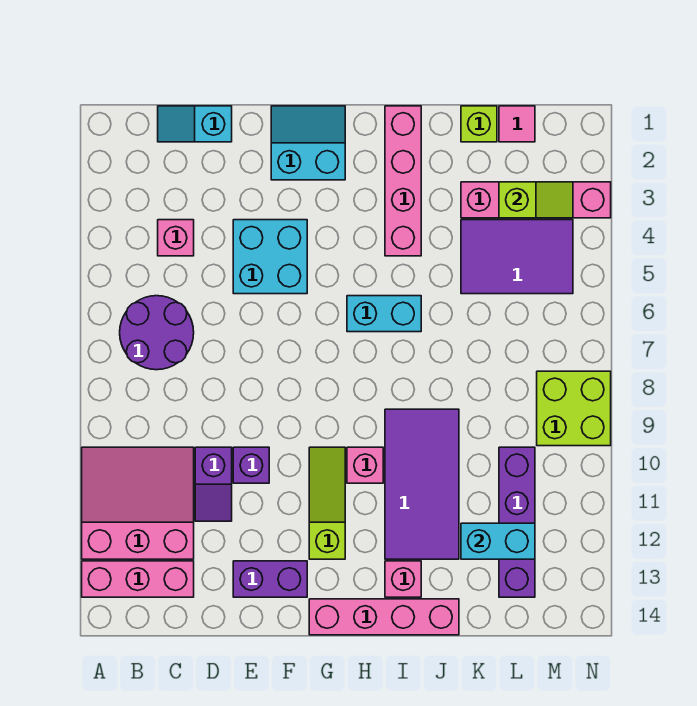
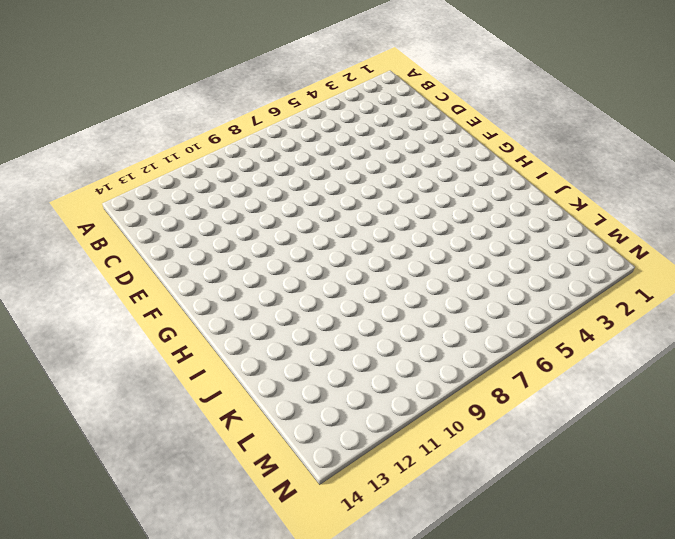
none -> pink slope A10:C12 level 1 top 12
none -> pink brick A13:C13 level 1
none -> purple round brick B6:C7 level 1

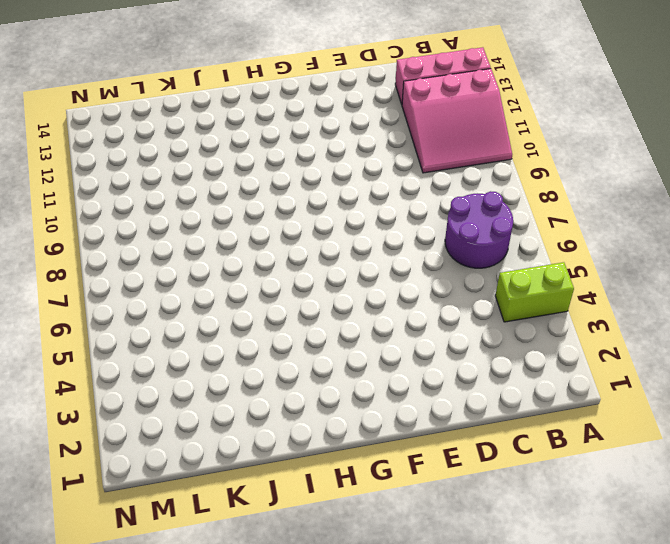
lime brick A4:B4 level 1 -> none
none -> cyan slope C1:D1 level 1 top D
none -> pink brick C4 level 1
none -> purple slope D10:D11 level 1 top 10

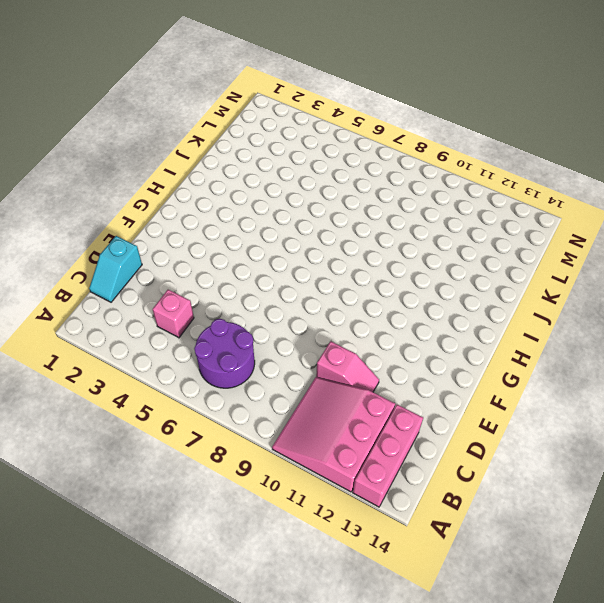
pink slope D10:D11 level 1 top 10 -> purple slope D10:D11 level 1 top 10
none -> cyan brick E4:F5 level 1
none -> purple brick E10 level 1
none -> purple brick E13:F13 level 1

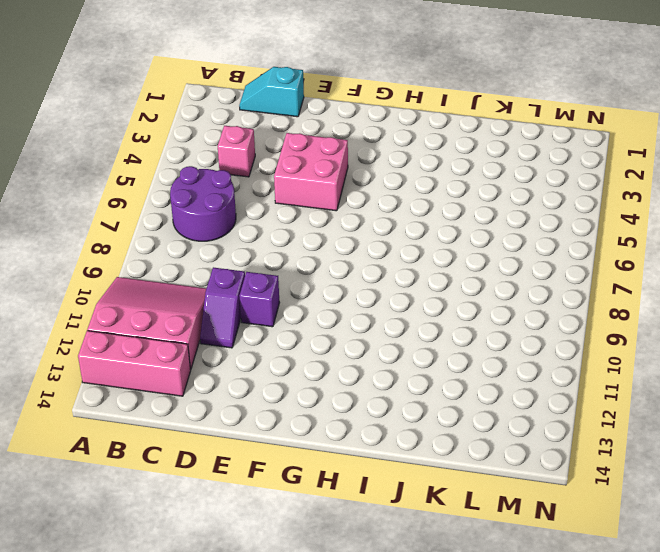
pink brick E4:F5 level 1 -> cyan brick E4:F5 level 1
none -> purple brick E13:F13 level 1
none -> cyan slope F1:G2 level 1 top 2
none -> lime slope G10:G12 level 1 top 12

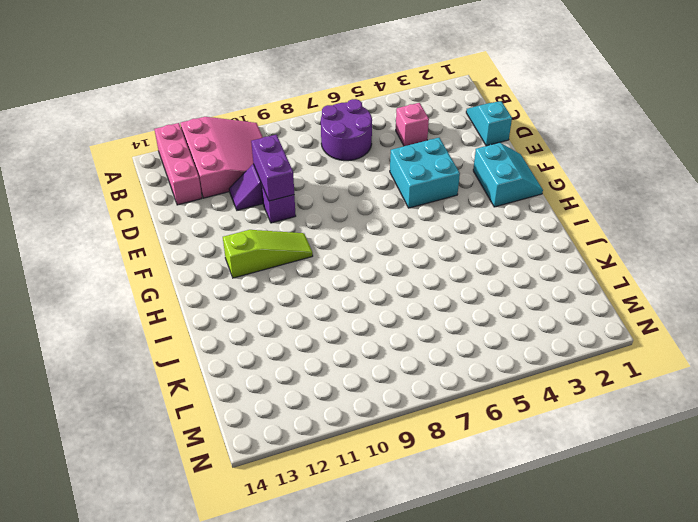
purple brick D10:E10 level 2 -> purple brick E13:F13 level 1
none -> pink brick G14:J14 level 1
none -> cyan brick H6:I6 level 1
none -> pink brick H10 level 1

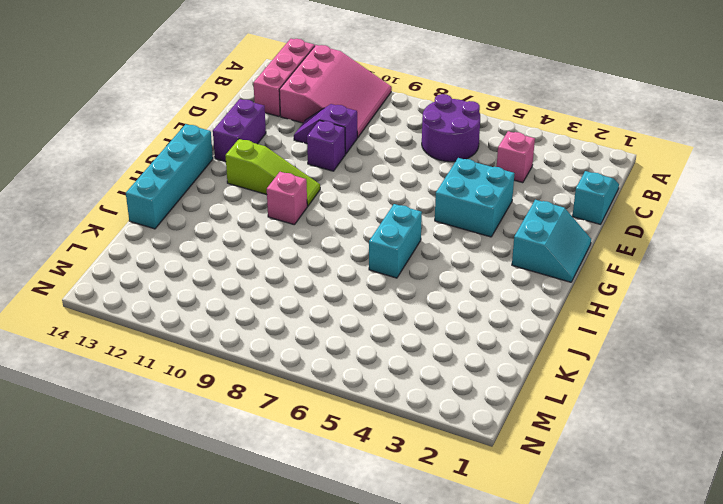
cyan brick G14:J14 level 1 -> pink brick G14:J14 level 1
none -> pink brick I1:I4 level 1
none -> purple tile I9:J12 level 1
none -> pink brick I13 level 1

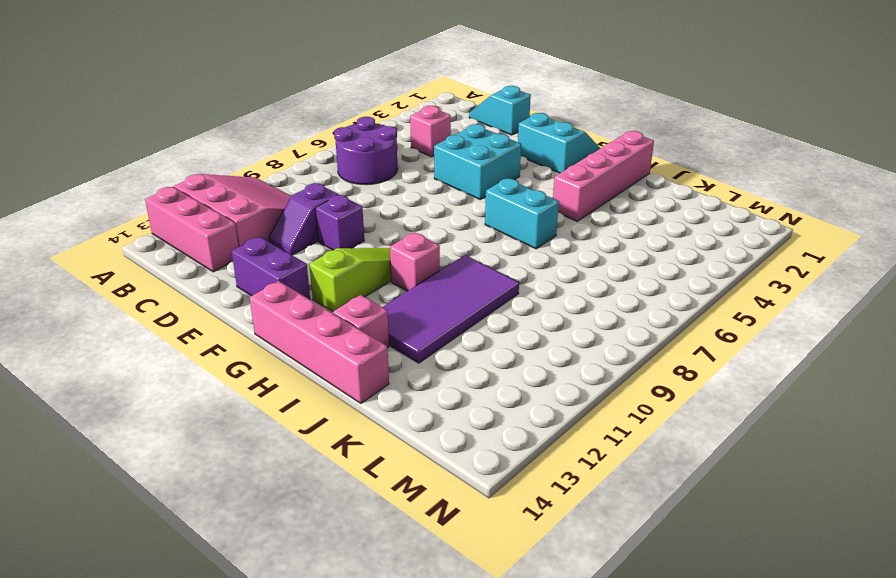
none -> lime brick K1 level 1
none -> pink brick K3:N3 level 1
none -> purple tile K4:M5 level 1

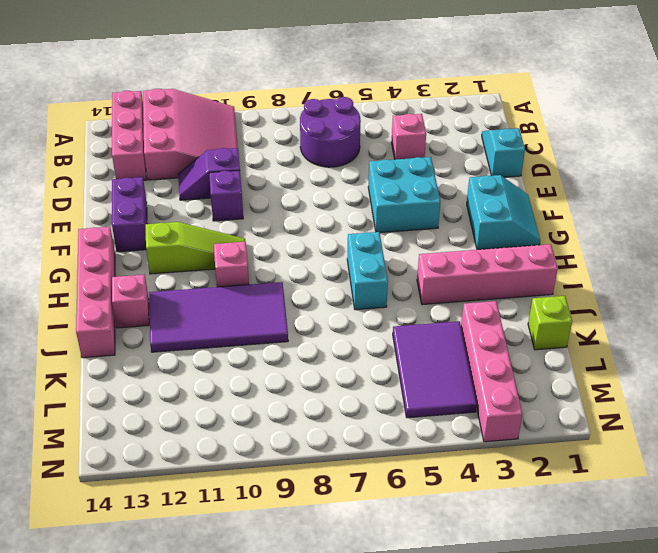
none -> pink tile L1 level 1
none -> purple brick L10:L13 level 1
none -> lime brick M8:N9 level 1

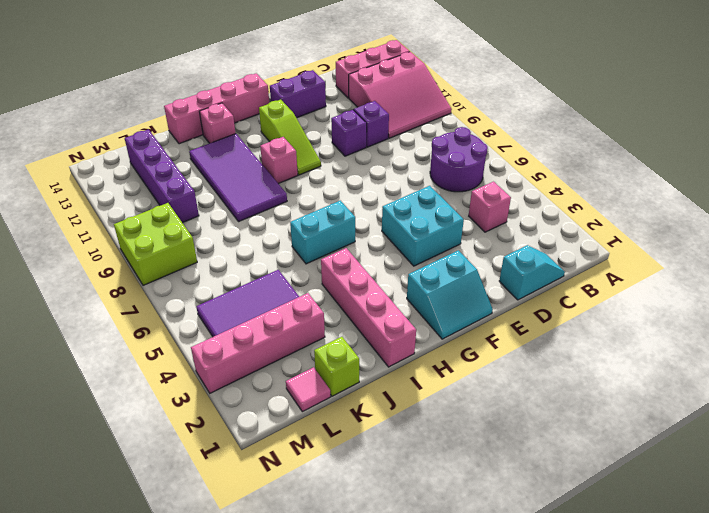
none -> cyan brick K12:L12 level 2
none -> lime slope L3:M3 level 2 top L

